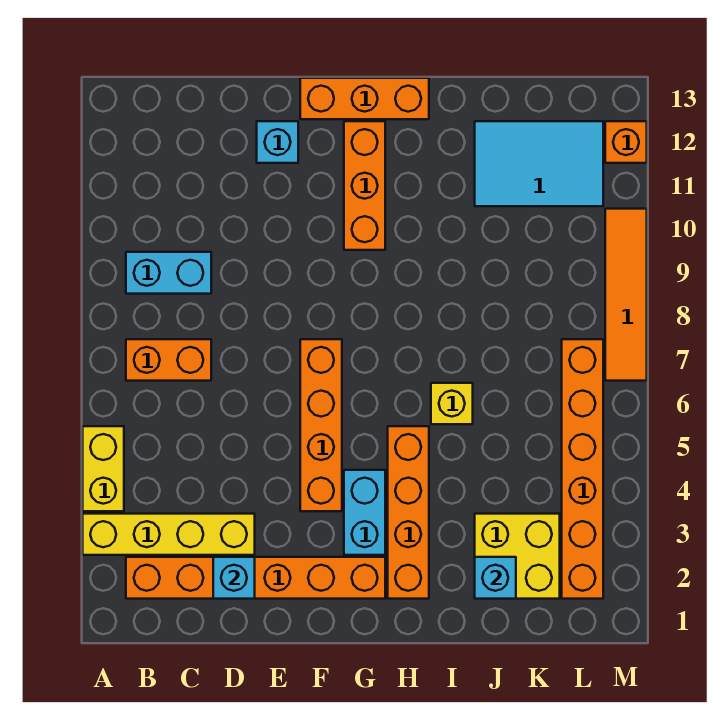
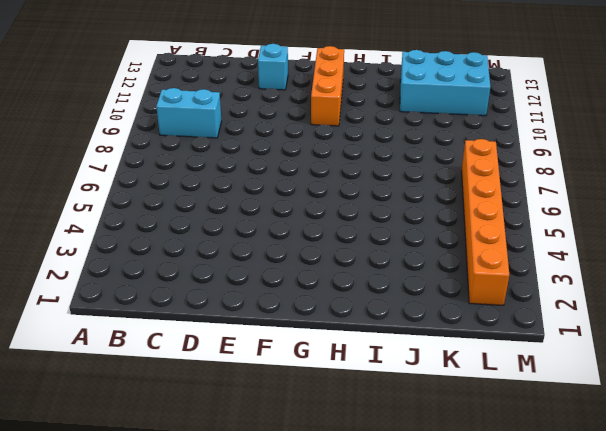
cyan brick J11:L12 level 1 -> cyan tile J11:L12 level 1
none -> yellow brick A3:D3 level 1
none -> yellow brick A4:A5 level 1
none -> orange brick B2:G2 level 1

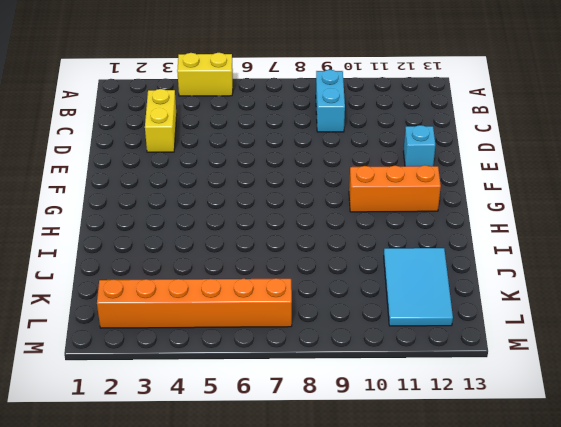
yellow brick C3:D3 level 1 -> yellow brick A3:D3 level 1
none -> orange brick B2:G2 level 1
none -> orange brick B7:C7 level 1
none -> orange brick F4:F7 level 1

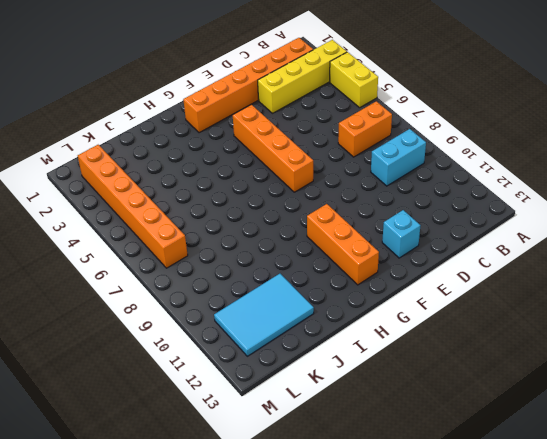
none -> orange brick F13:H13 level 1
none -> cyan brick G3:G4 level 1
none -> orange brick H2:H5 level 1

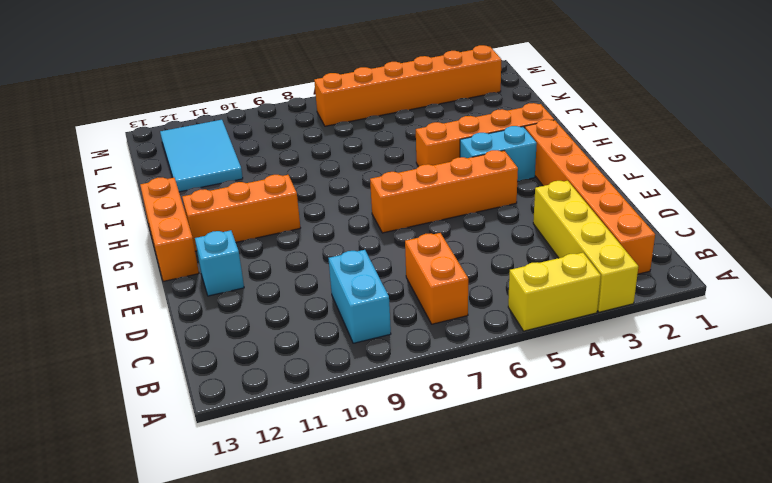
none -> yellow brick I6 level 1
none -> yellow brick J2:K3 level 1
none -> orange tile M7:M10 level 1

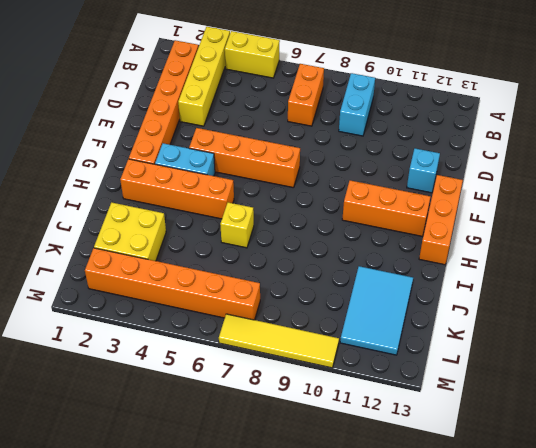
yellow tile M7:M10 level 1 -> orange tile M7:M10 level 1
none -> orange brick M12 level 1
none -> cyan brick D2 level 2
none -> cyan brick J2 level 2

